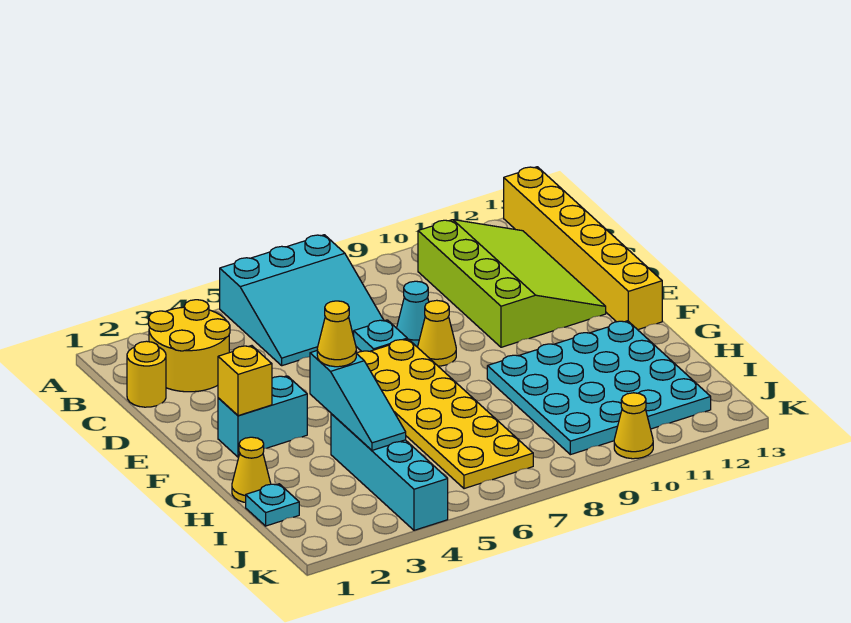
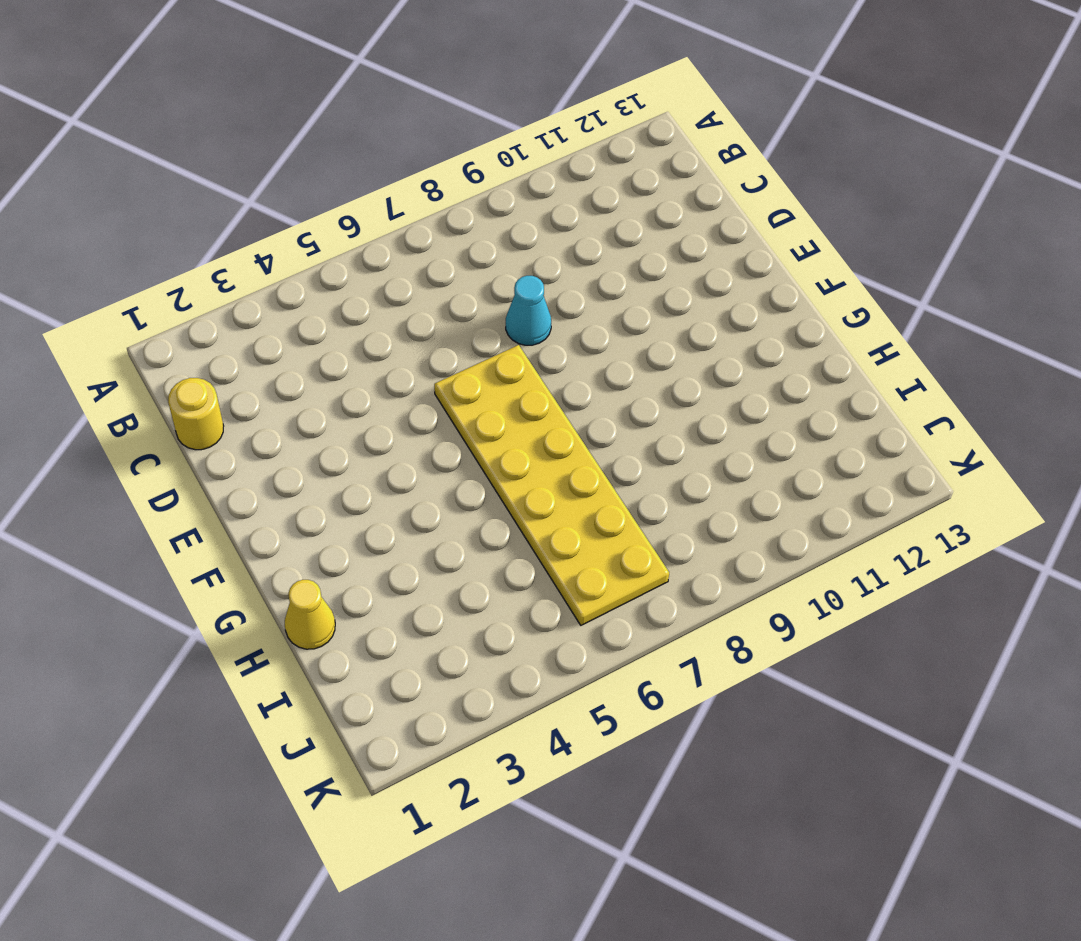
none -> cyan slope A5:C7 level 1 top A
none -> yellow brick A13:F13 level 1
none -> yellow round brick B2:C3 level 1

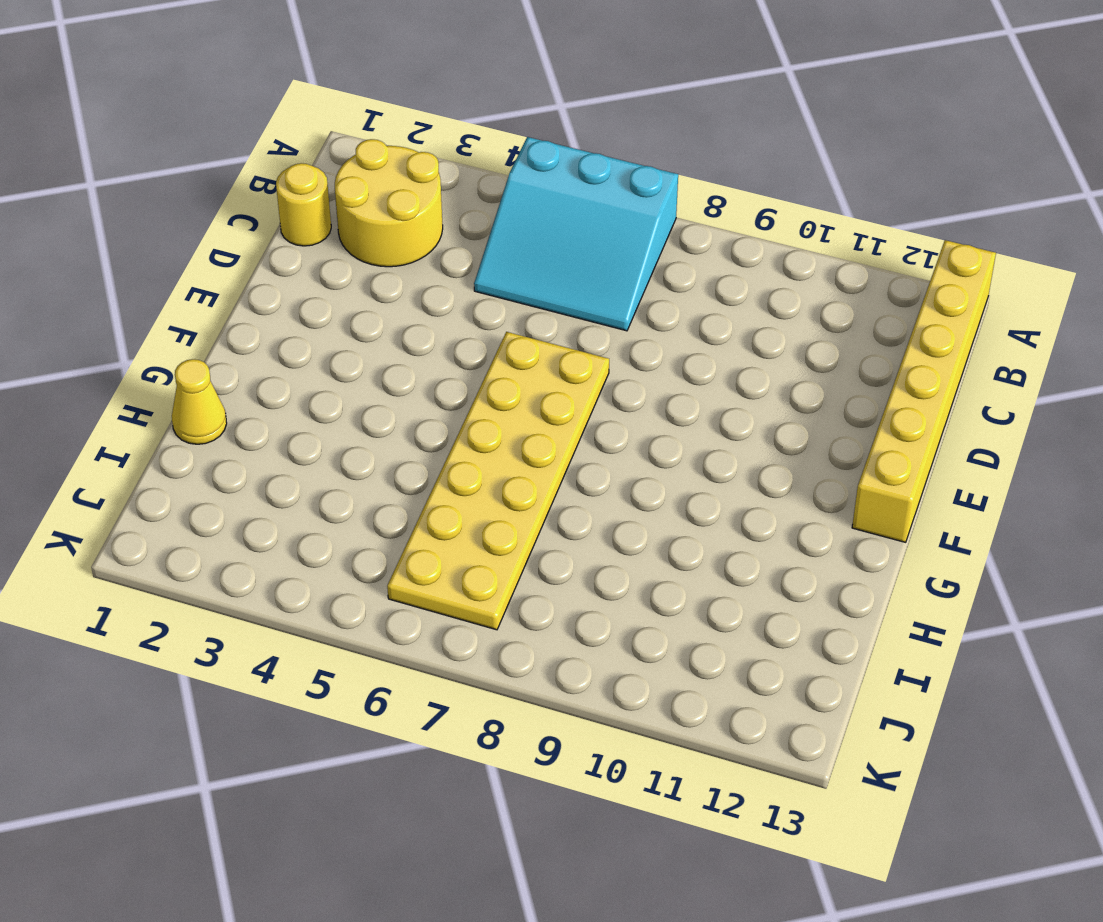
none -> lime slope B10:E12 level 1 top 10
none -> cyan plate D7 level 1
none -> cyan cone D8 level 1

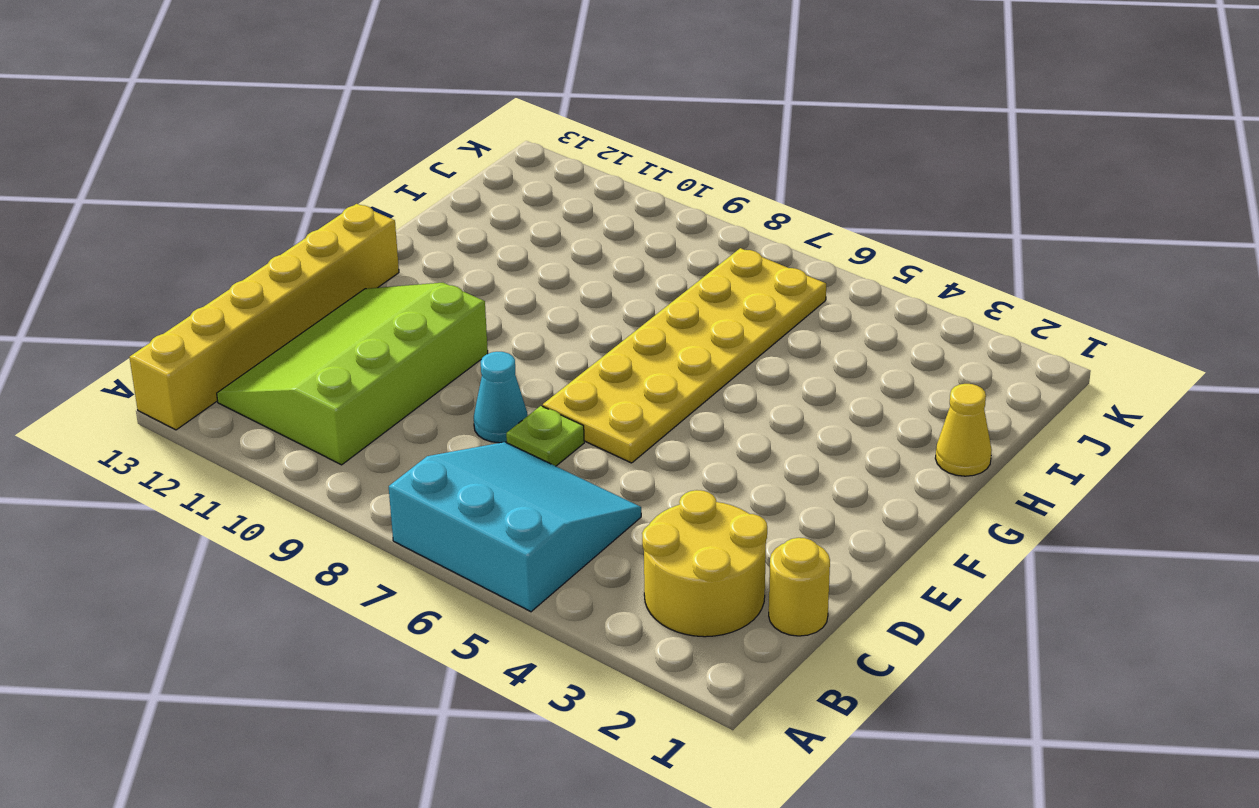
lime plate D7 level 1 -> cyan plate D7 level 1
none -> yellow cone E8 level 1
none -> cyan brick F2:F3 level 1
none -> cyan plate G9:J12 level 1

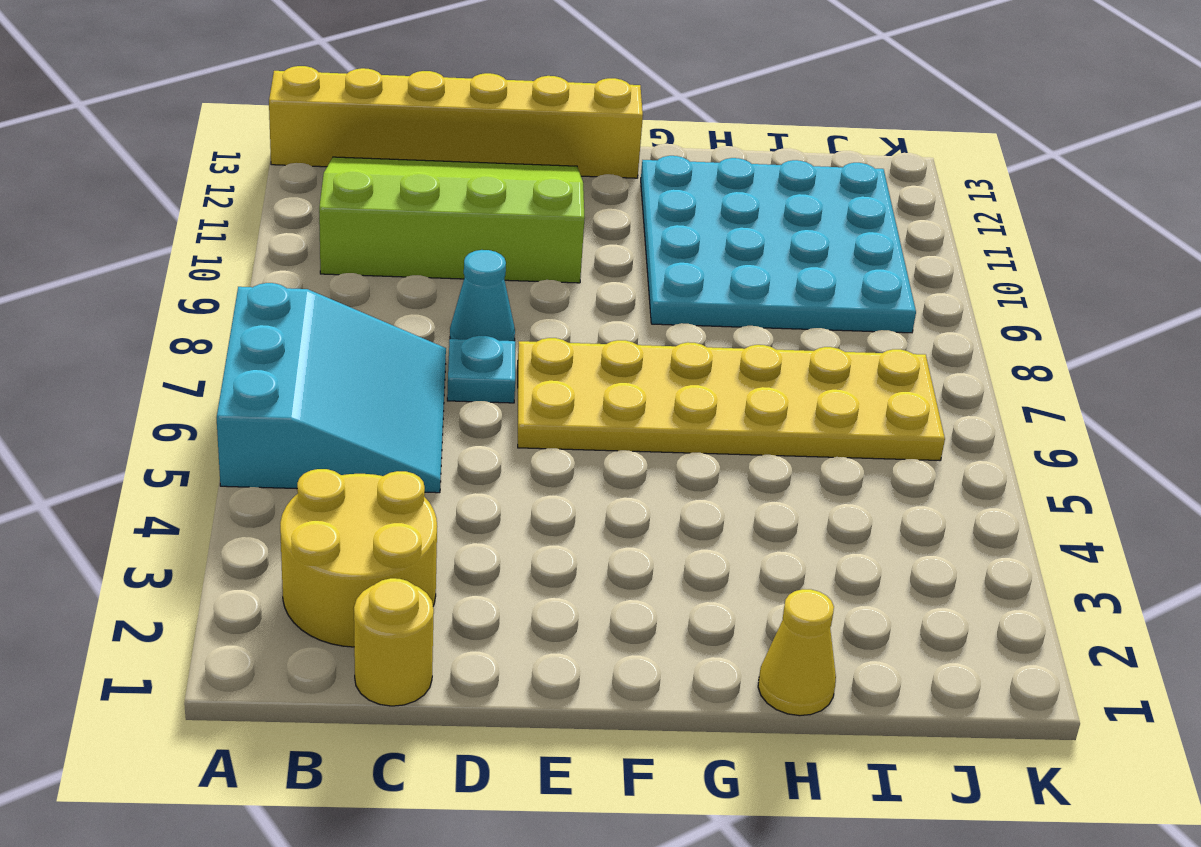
none -> yellow cone E8 level 1
none -> cyan brick F2:F3 level 1
none -> cyan brick H4:K4 level 1

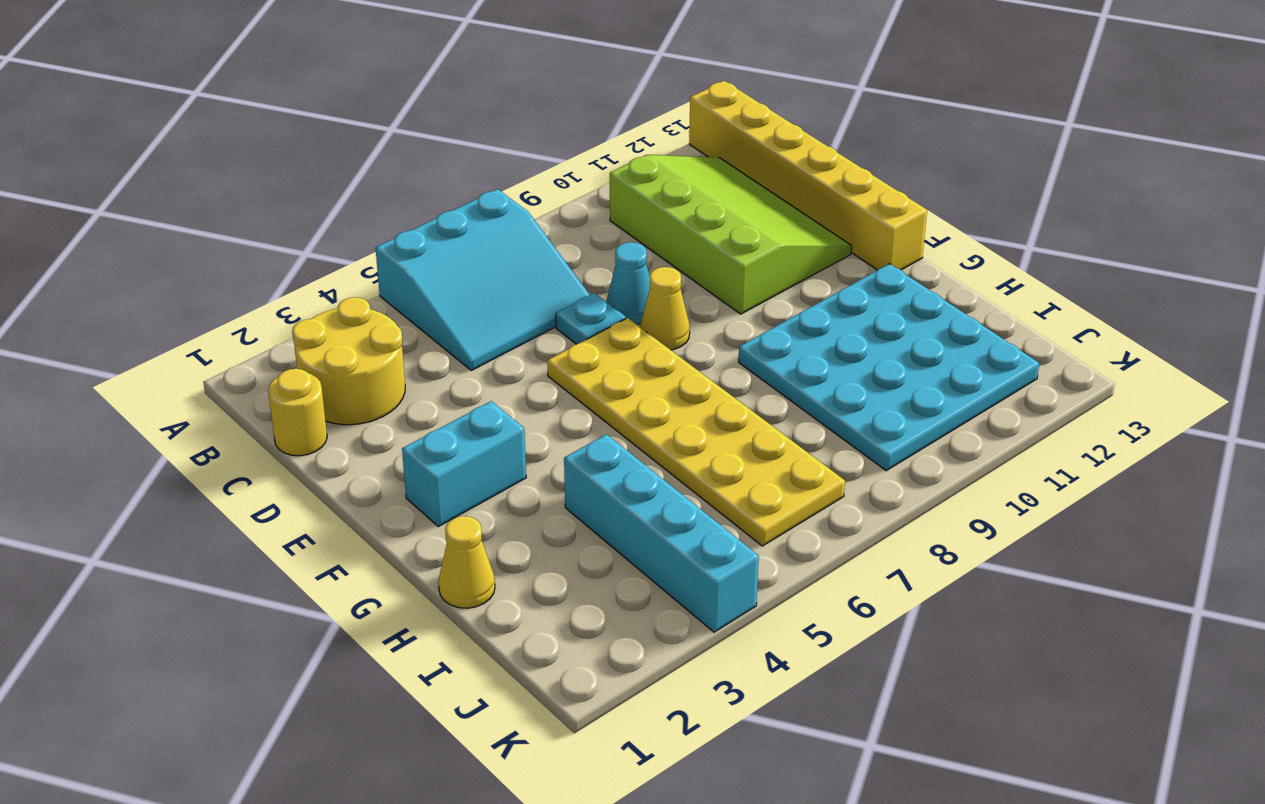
none -> cyan plate I1 level 1
none -> yellow cone K10 level 1
none -> yellow brick F2 level 2

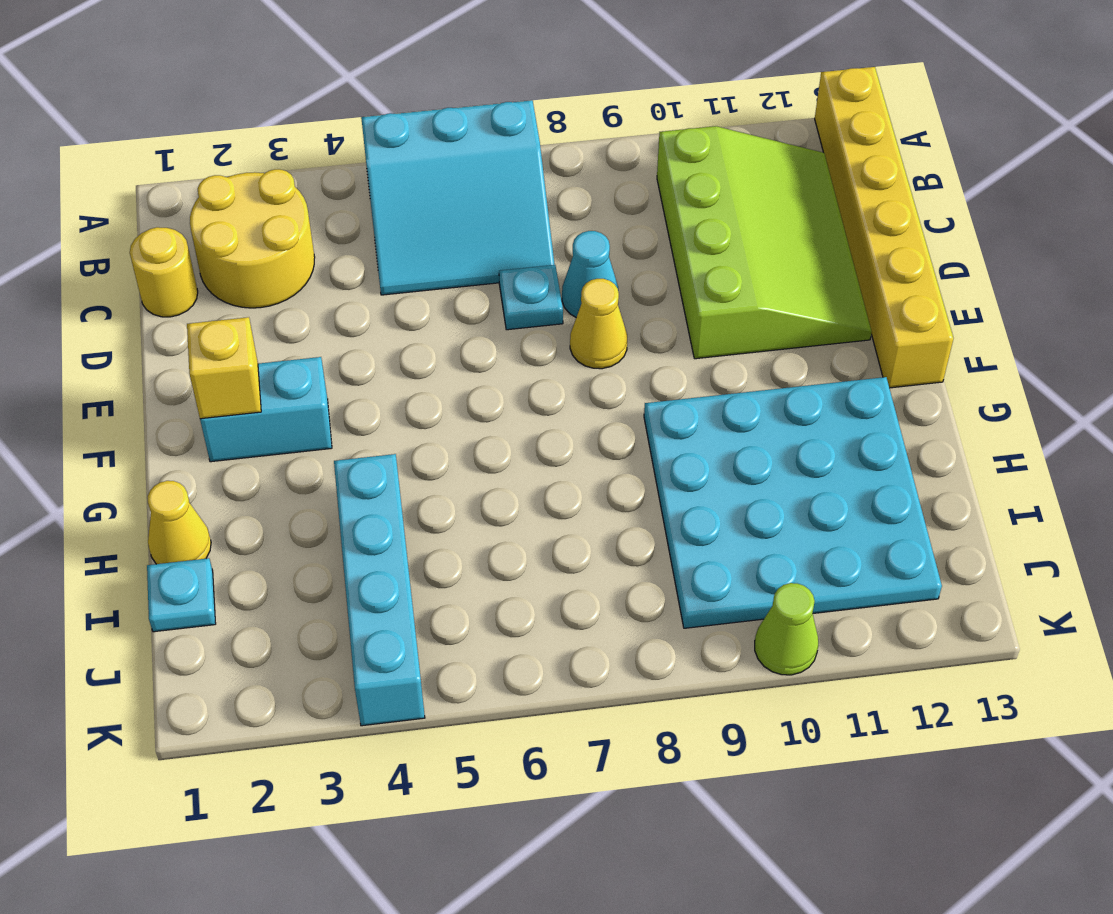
lime cone K10 level 1 -> yellow cone K10 level 1
none -> yellow plate E6:J7 level 1
none -> cyan slope G4:I4 level 2 top G
none -> yellow cone G4 level 3

